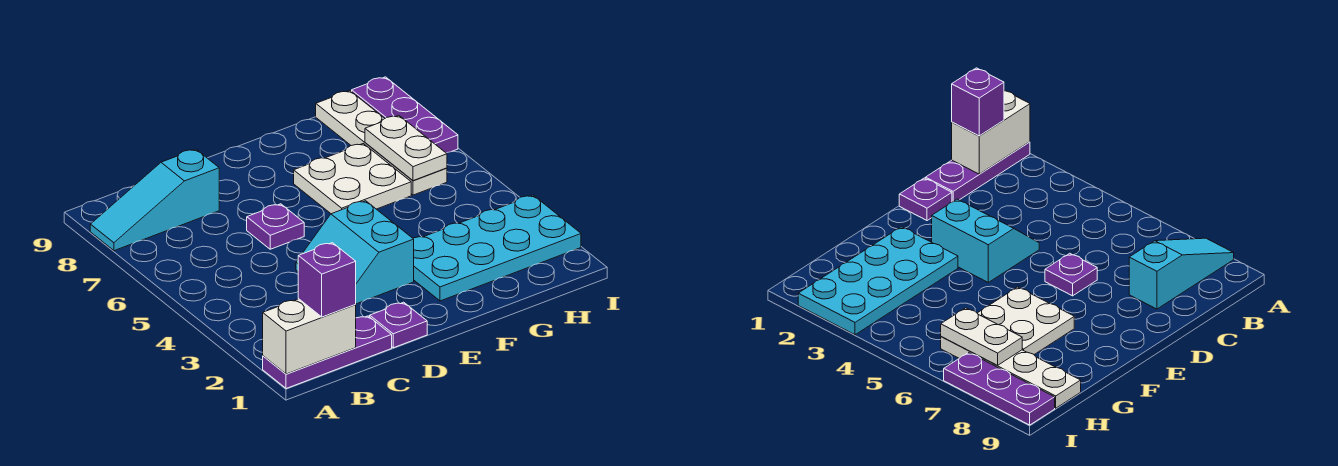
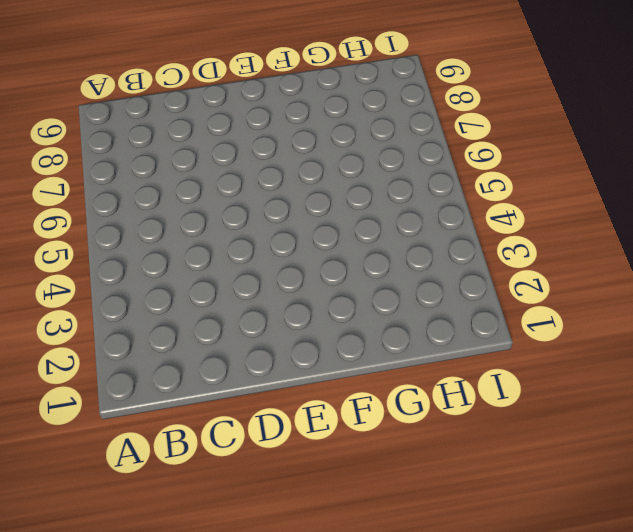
none -> purple plate A1:C1 level 1
none -> cyan slope A8:C8 level 1 top C
none -> purple plate D1 level 1

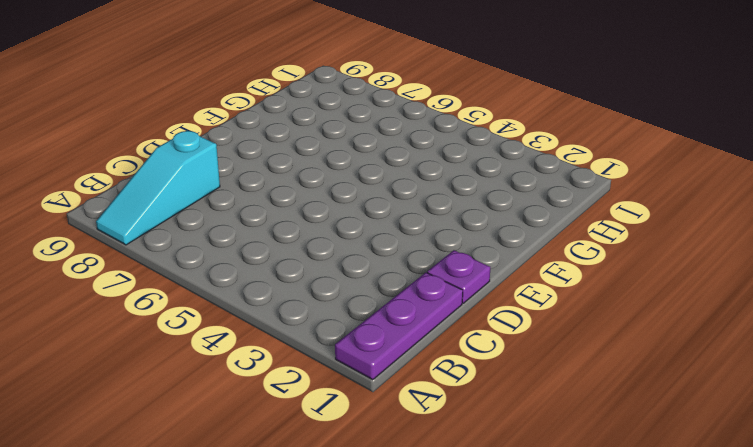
none -> cyan slope D3:E4 level 1 top E
none -> purple plate D6 level 1
none -> cyan plate F2:I3 level 1

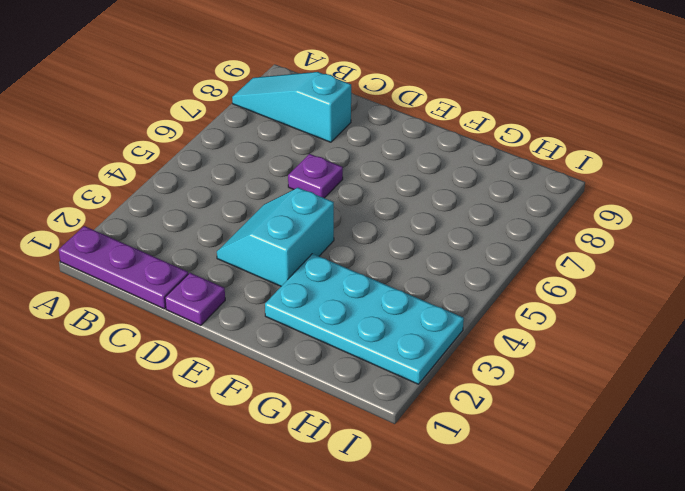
none -> white plate F6:G7 level 1
none -> white plate H6:H9 level 1
none -> purple plate I7:I9 level 1

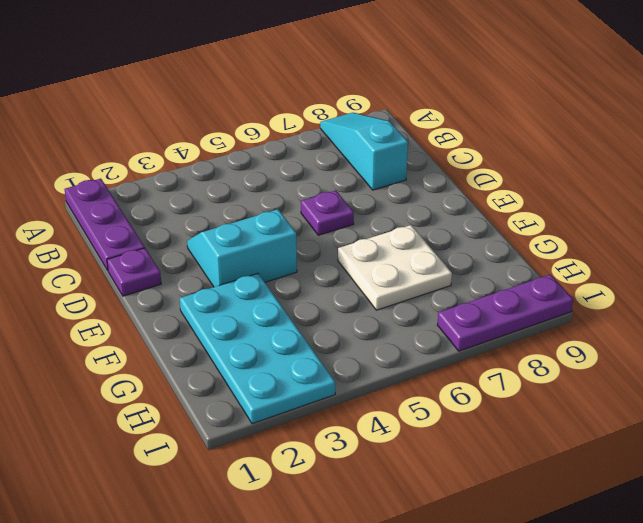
none -> white plate H6:H9 level 1
none -> white brick A1:B1 level 2
none -> white plate H6:H7 level 2

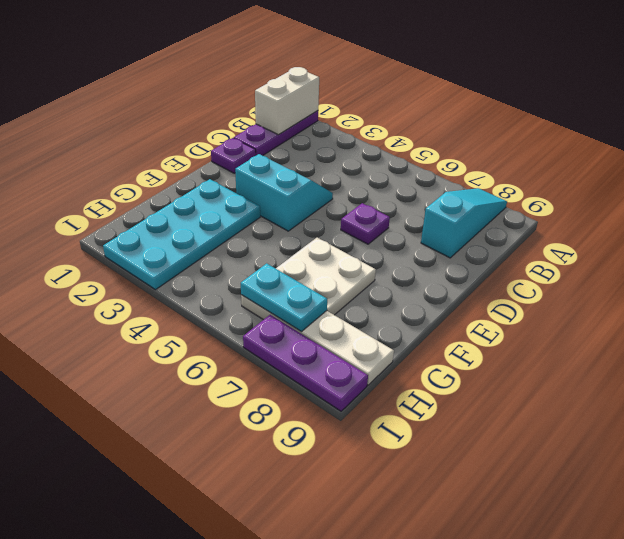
cyan plate H6:H7 level 2 -> white plate H6:H7 level 2
none -> purple brick B1 level 3

